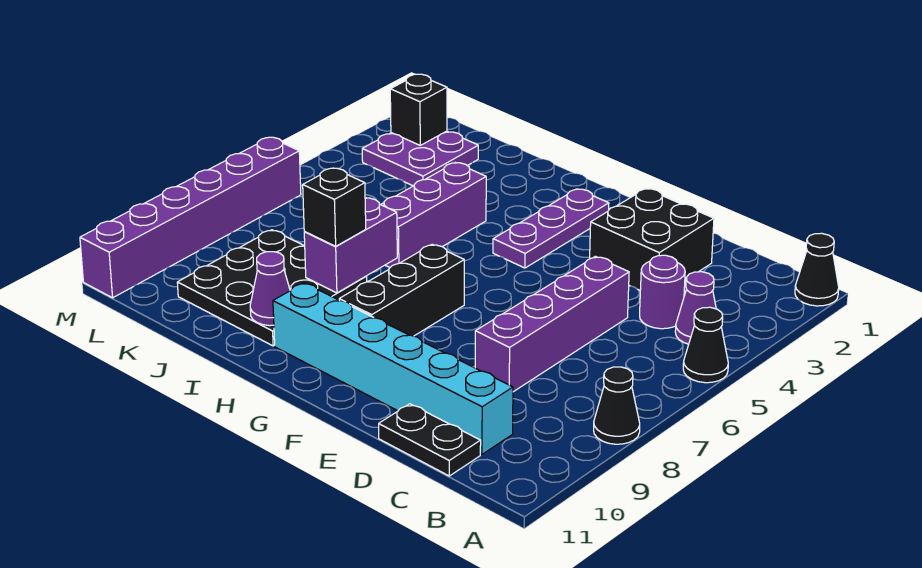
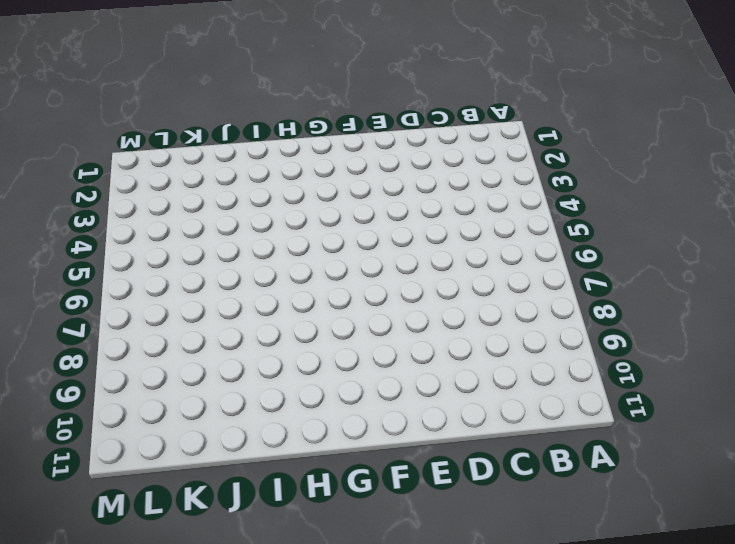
none -> black cone A1 level 1
none -> black cone A5 level 1
none -> black cone A8 level 1

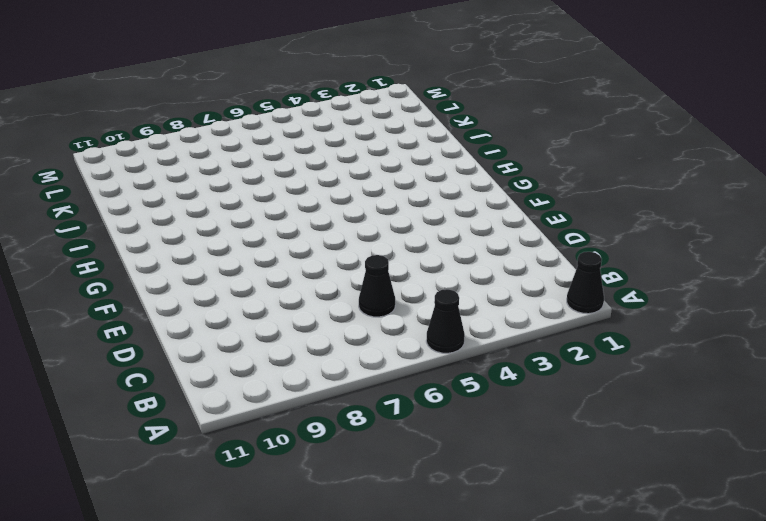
black cone C6 level 1 -> black cone A8 level 1
none -> purple cone B4 level 1
none -> purple round brick C4 level 1
none -> cyan brick C10:H10 level 1

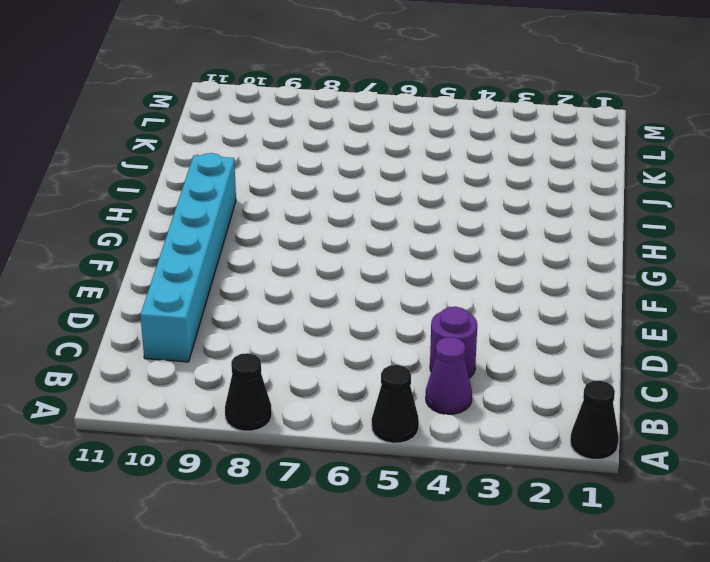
none -> black plate C11:D11 level 1
none -> black brick D2:E3 level 1
none -> purple brick D5:D8 level 1

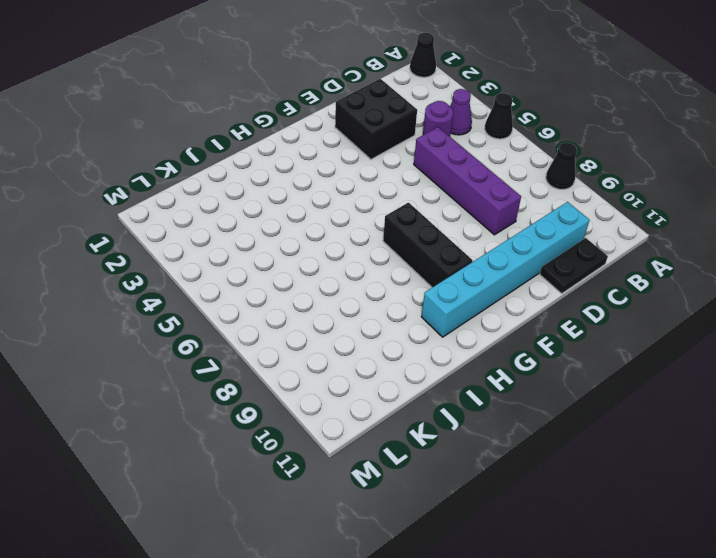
none -> purple plate G2:G4 level 1
none -> purple brick I4:I6 level 1
none -> black plate I8:K10 level 1

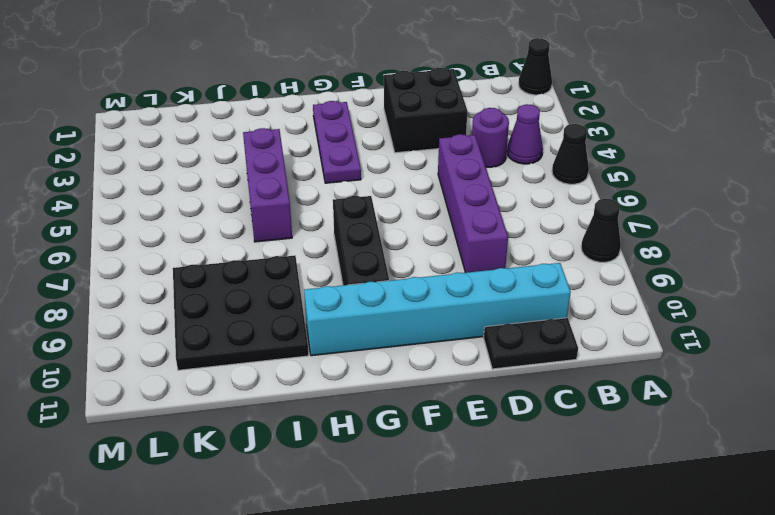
none -> purple plate K2:L3 level 1
none -> purple brick M6:M11 level 1
none -> purple brick I7:I8 level 2

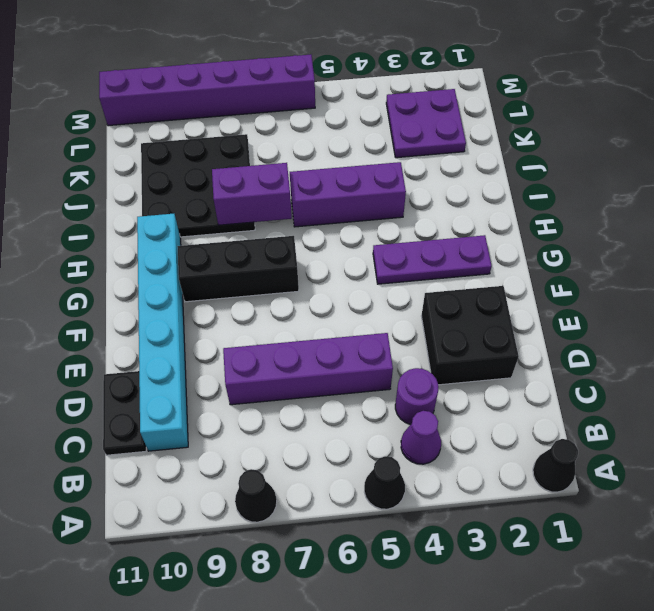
none -> purple cone I10 level 2
none -> black brick L2 level 2
none -> black brick I8 level 3

